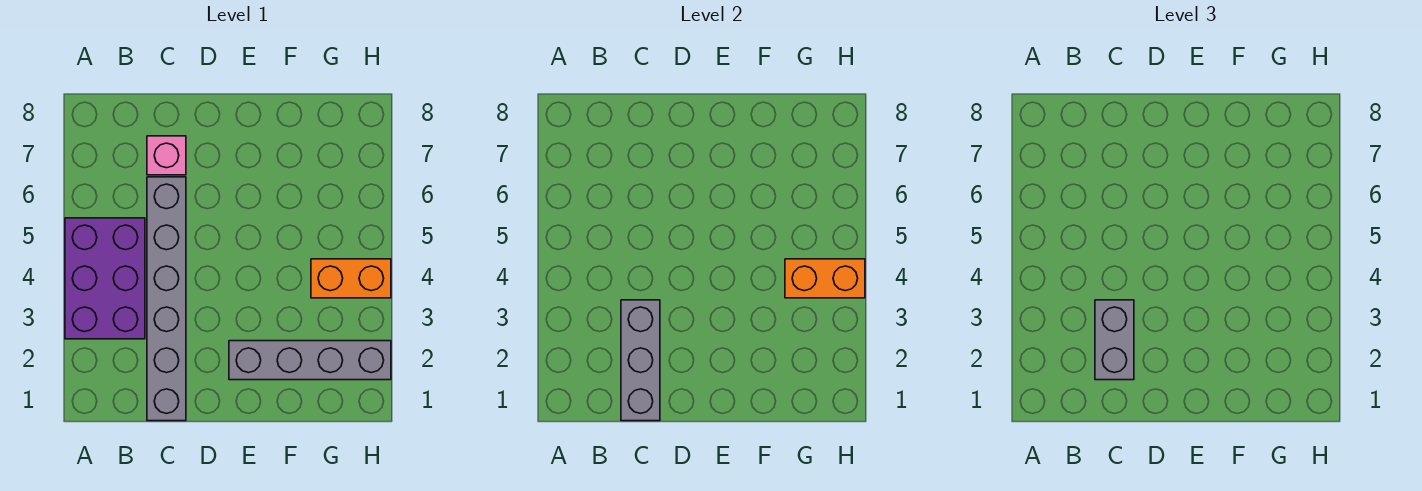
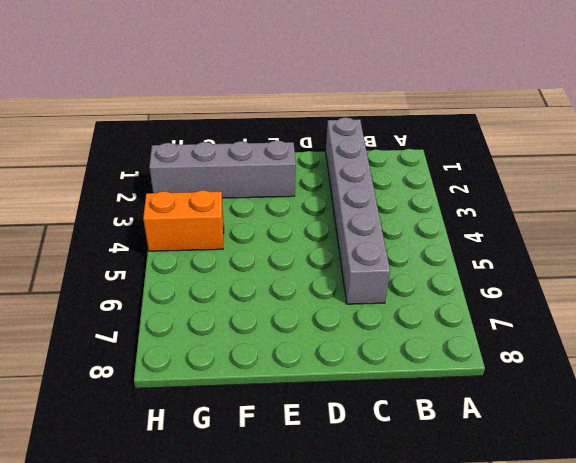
none -> purple brick A3:B5 level 1
none -> pink brick C7 level 1

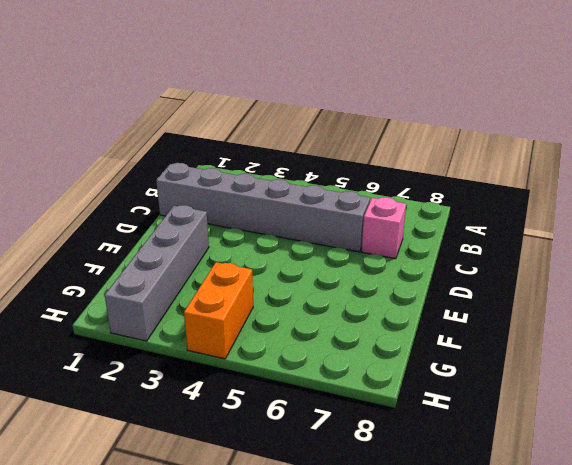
none -> purple brick A3:B5 level 1
none -> grey brick C1:C3 level 2

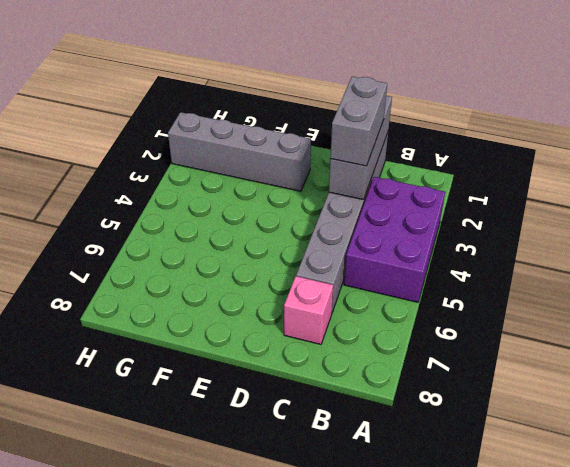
none -> orange brick G4:H4 level 1
none -> orange brick G4:H4 level 2

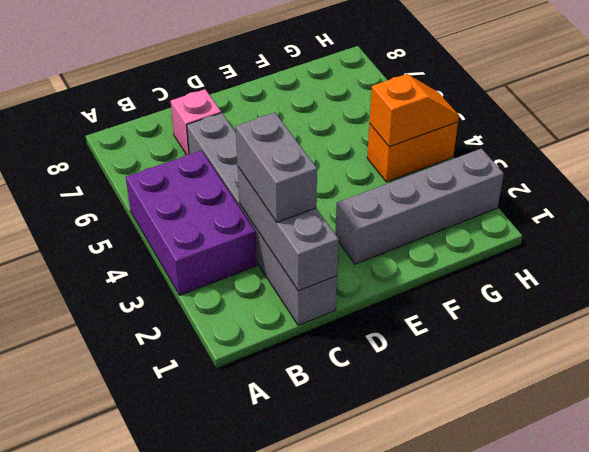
orange slope G4:H4 level 2 top G -> orange brick G4:H4 level 2

